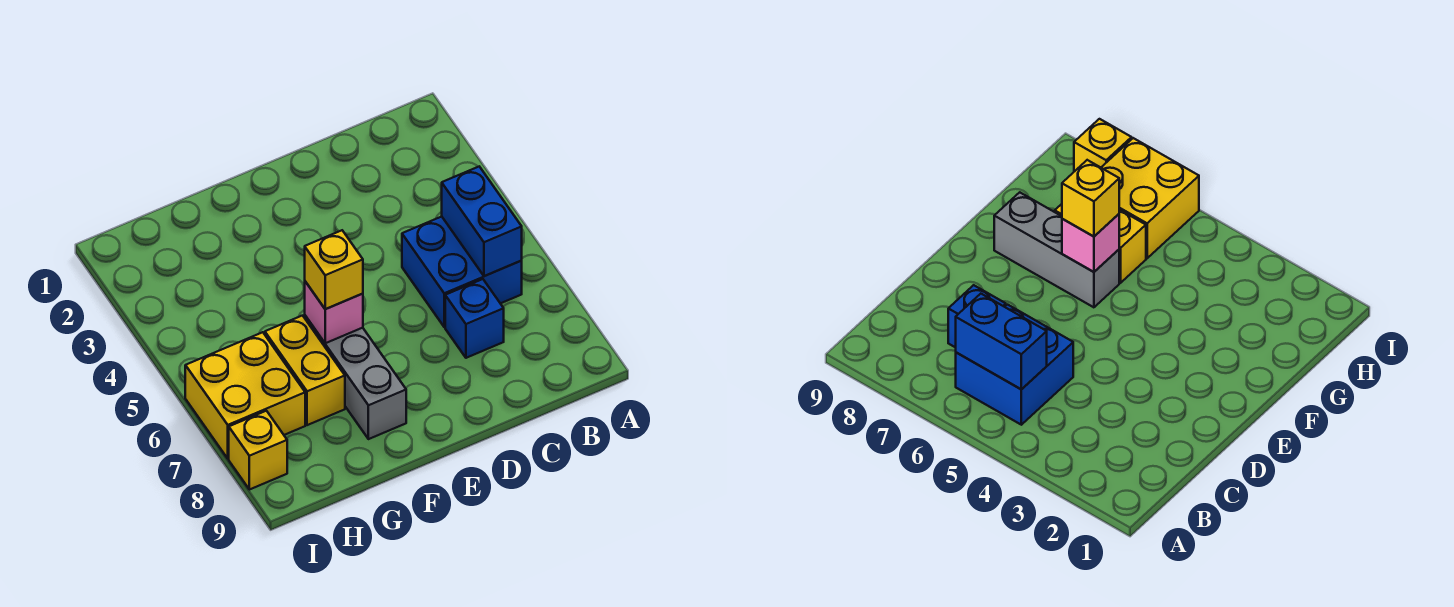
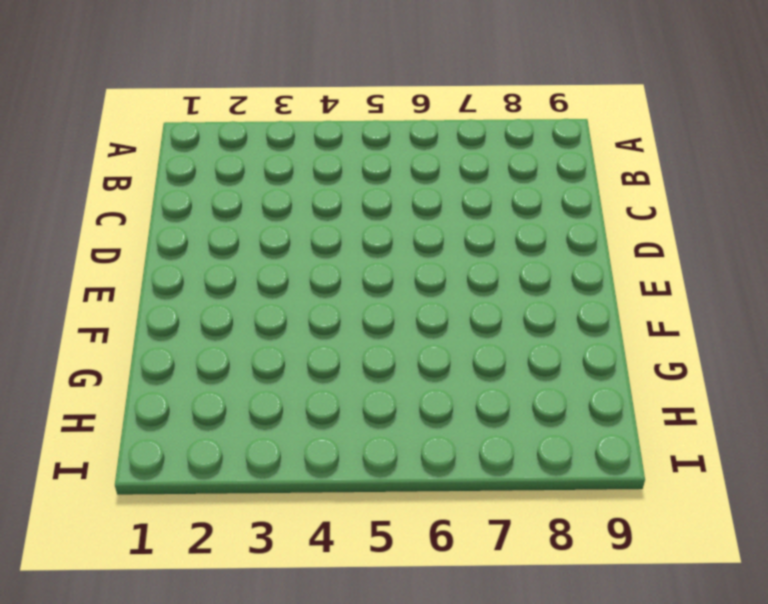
none -> blue brick B5:C6 level 1
none -> blue brick C7 level 1

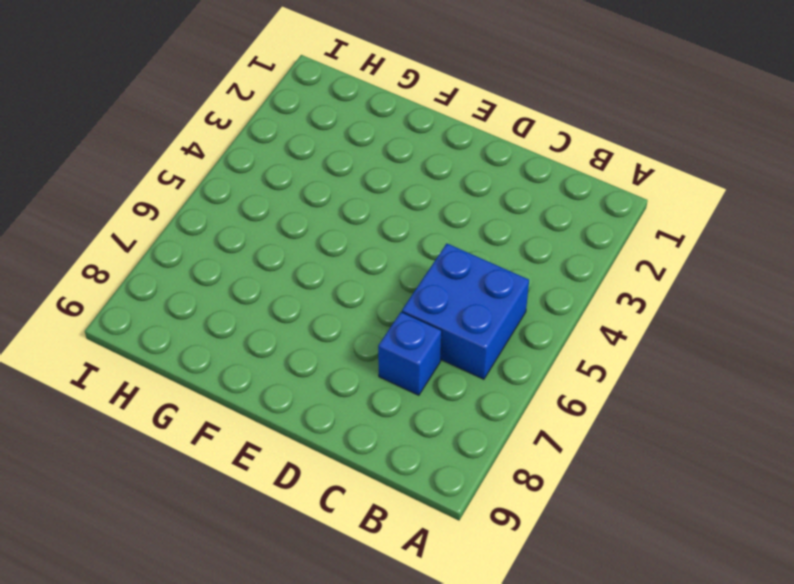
none -> grey brick F6:F8 level 1
none -> yellow brick G6:G7 level 1

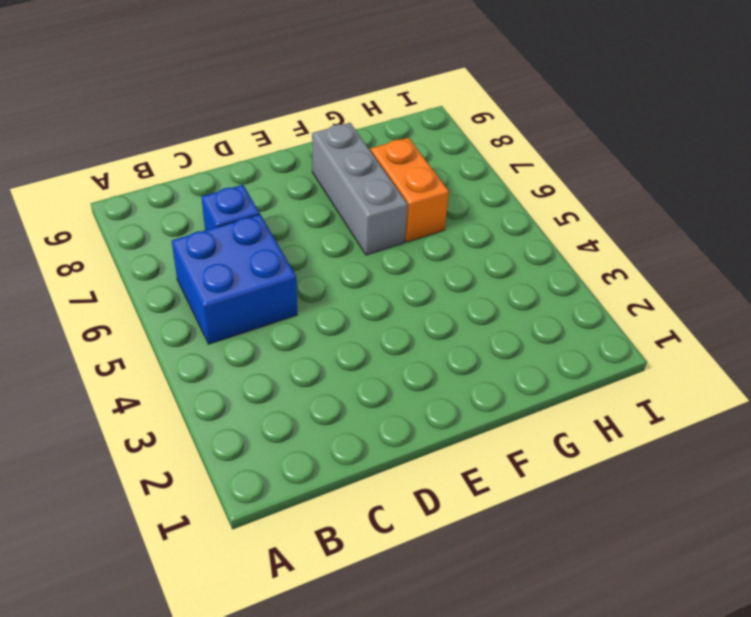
orange brick G6:G7 level 1 -> yellow brick G6:G7 level 1
none -> yellow brick H6:I7 level 1
none -> yellow brick I8 level 1

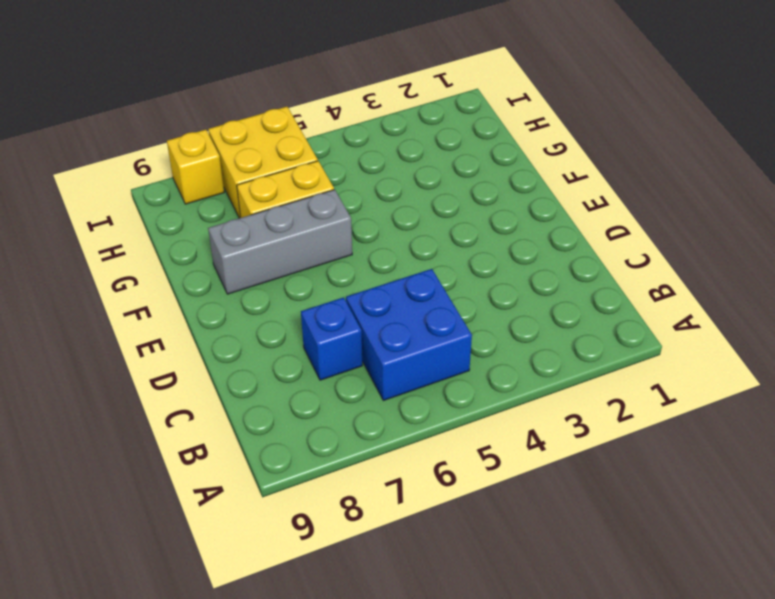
none -> blue brick B5:B6 level 2
none -> pink brick F6 level 2

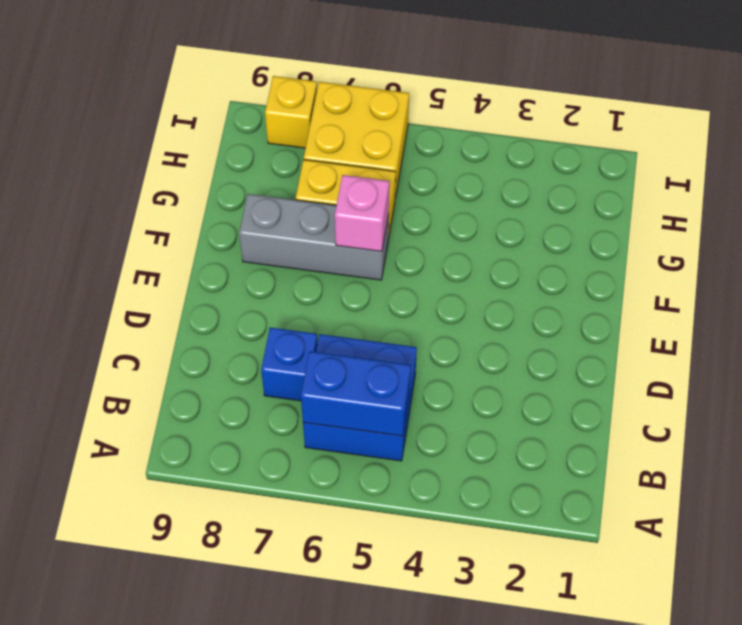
none -> yellow brick F6 level 3

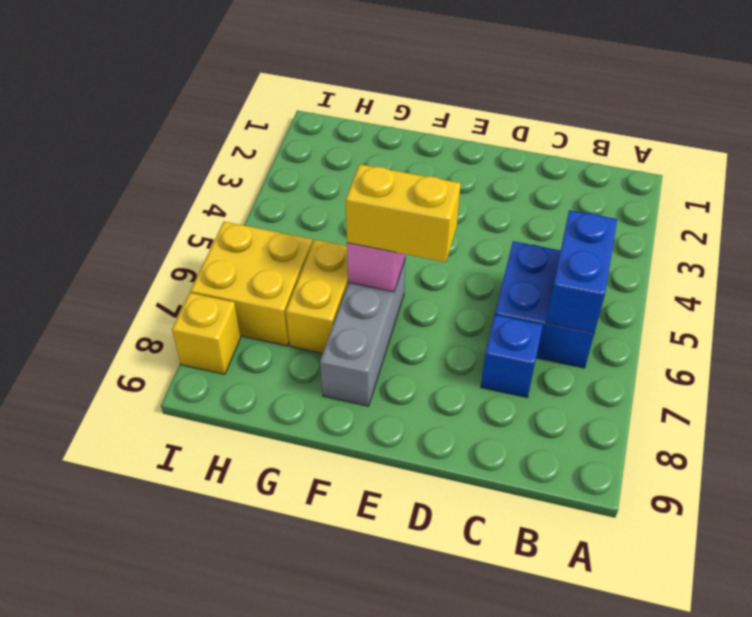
yellow brick E6:F6 level 3 -> yellow brick F6 level 3

